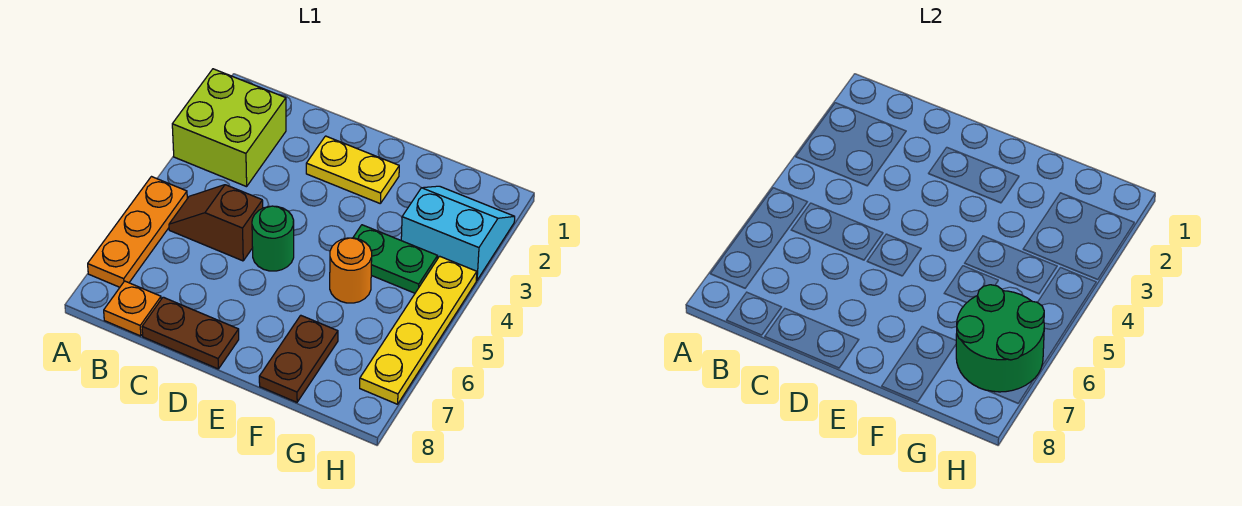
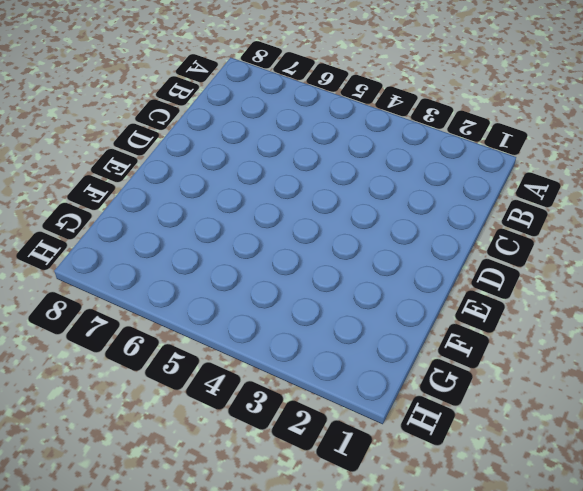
none -> lime brick A2:B3 level 1
none -> orange plate A5:A7 level 1
none -> brown slope B5:C5 level 1 top C

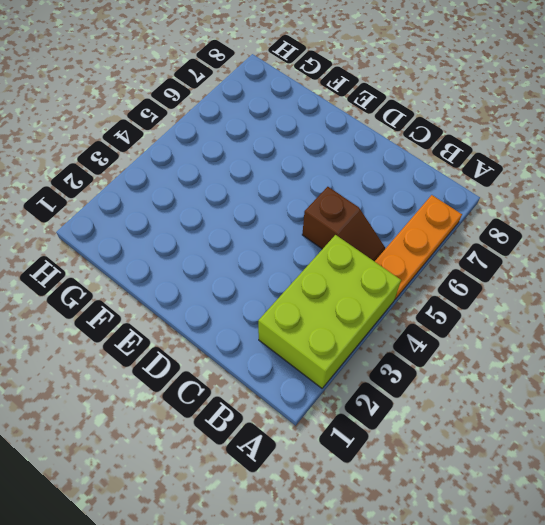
lime brick A2:B4 level 1 -> lime brick A2:B3 level 1
none -> orange plate B8 level 1
none -> brown plate C8:D8 level 1
none -> yellow plate D2:E2 level 1

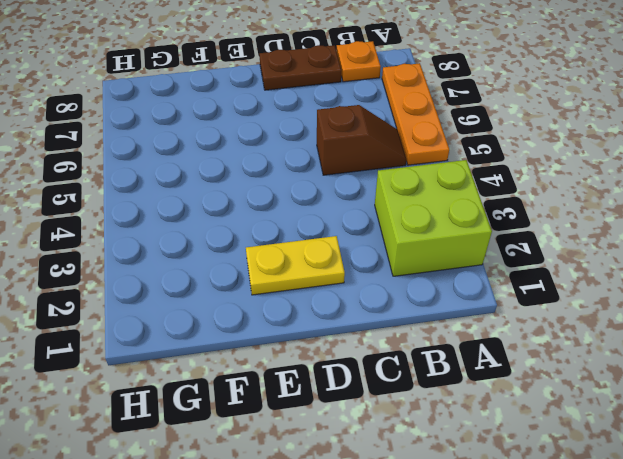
none -> green round brick D5 level 1
none -> green plate F4:G4 level 1
none -> orange round brick F5 level 1

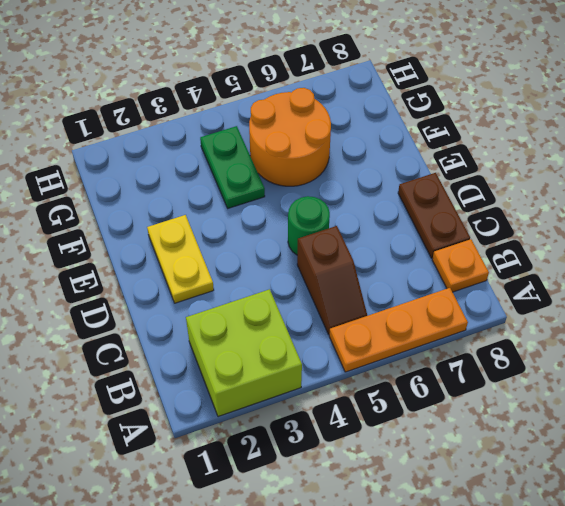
orange round brick F5:G6 level 1 -> orange round brick F5 level 1
none -> brown plate F7:F8 level 1
none -> cyan slope G2:H3 level 1 top 3
none -> yellow plate H4:H7 level 1

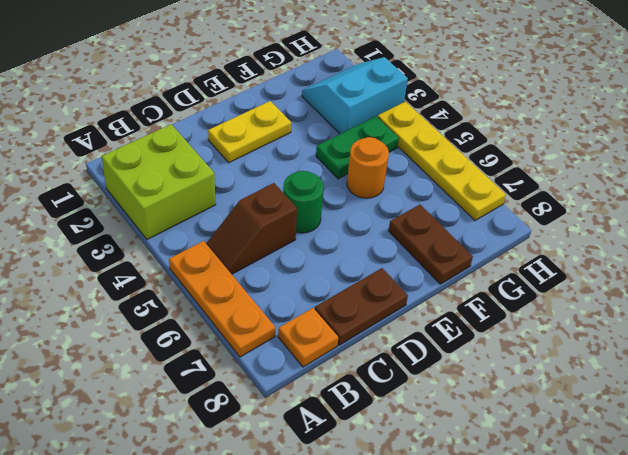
none -> green round brick G6:H7 level 2

